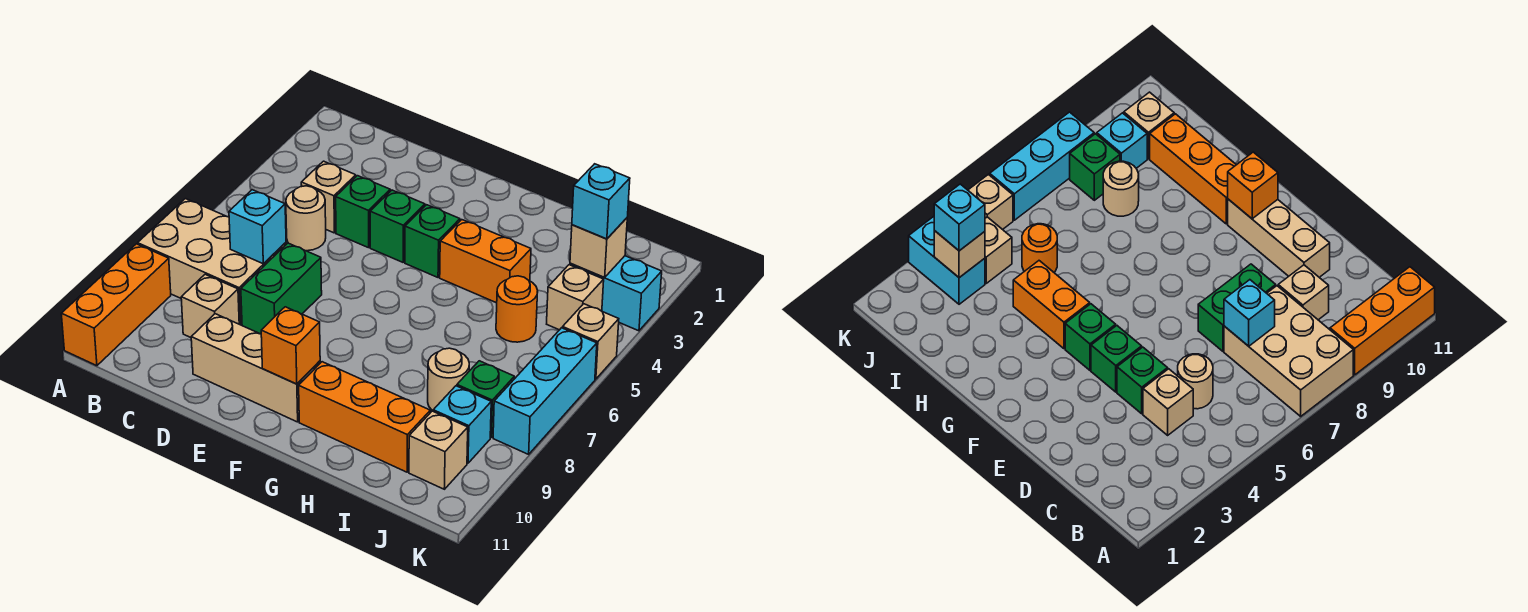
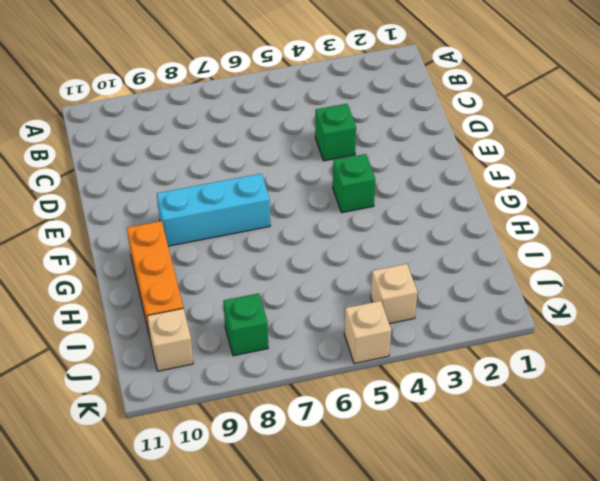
cyan brick F7:F9 level 1 -> cyan brick K6:K8 level 1
none -> tan brick A7:C8 level 1
none -> orange brick A9:A11 level 1
none -> tan brick C4 level 1

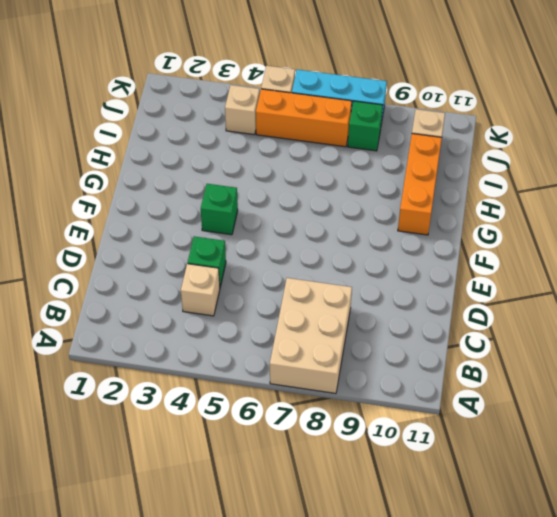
orange brick J5:J7 level 1 -> orange brick A9:A11 level 1
none -> tan round brick C5 level 1
none -> tan brick C9 level 1
none -> green brick D7:D8 level 1

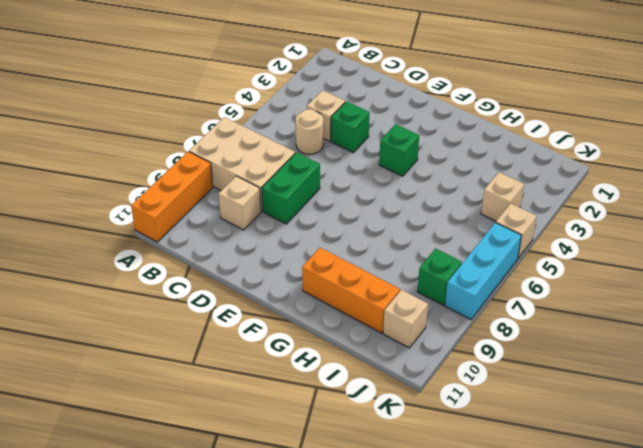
none -> tan brick D10:F10 level 1
none -> green brick E4 level 1
none -> orange brick G4:H4 level 1

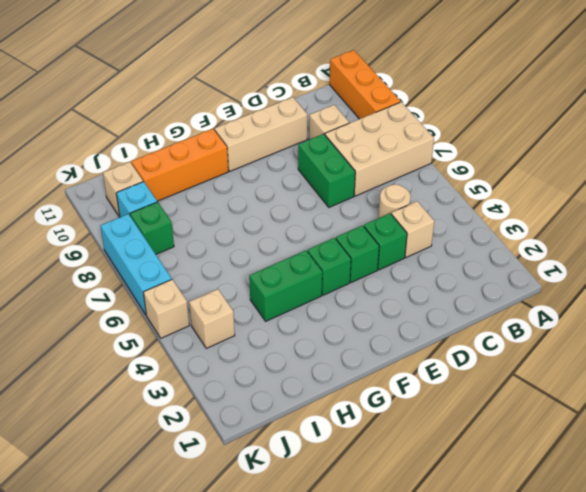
green brick G4:H4 level 1 -> orange brick G4:H4 level 1
none -> orange round brick I5 level 1
none -> tan round brick I8 level 1
none -> cyan brick J3:K3 level 1

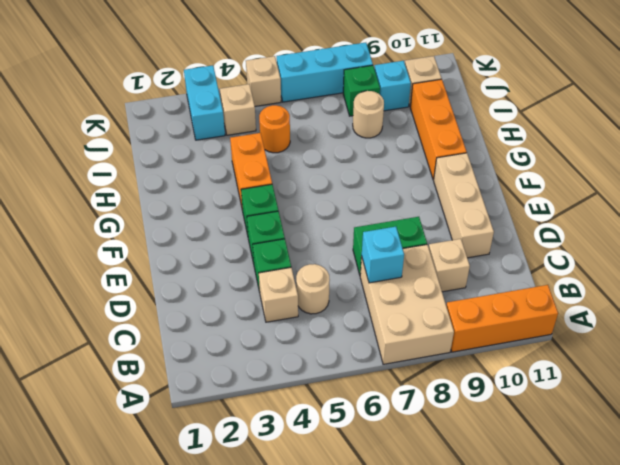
none -> orange brick F10 level 2
none -> tan brick J3 level 2
none -> cyan brick J3 level 3

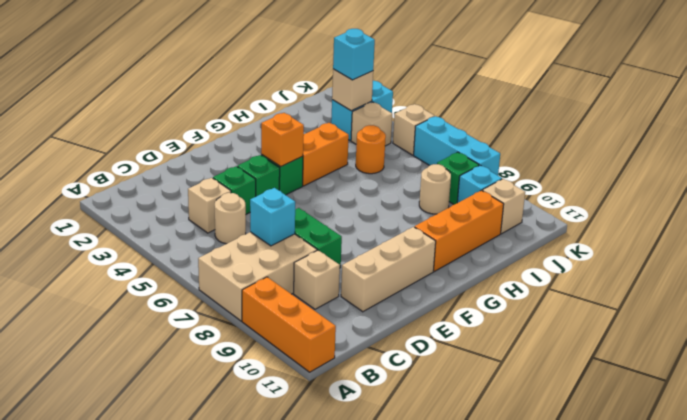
orange brick F4 level 2 -> orange brick F10 level 2

